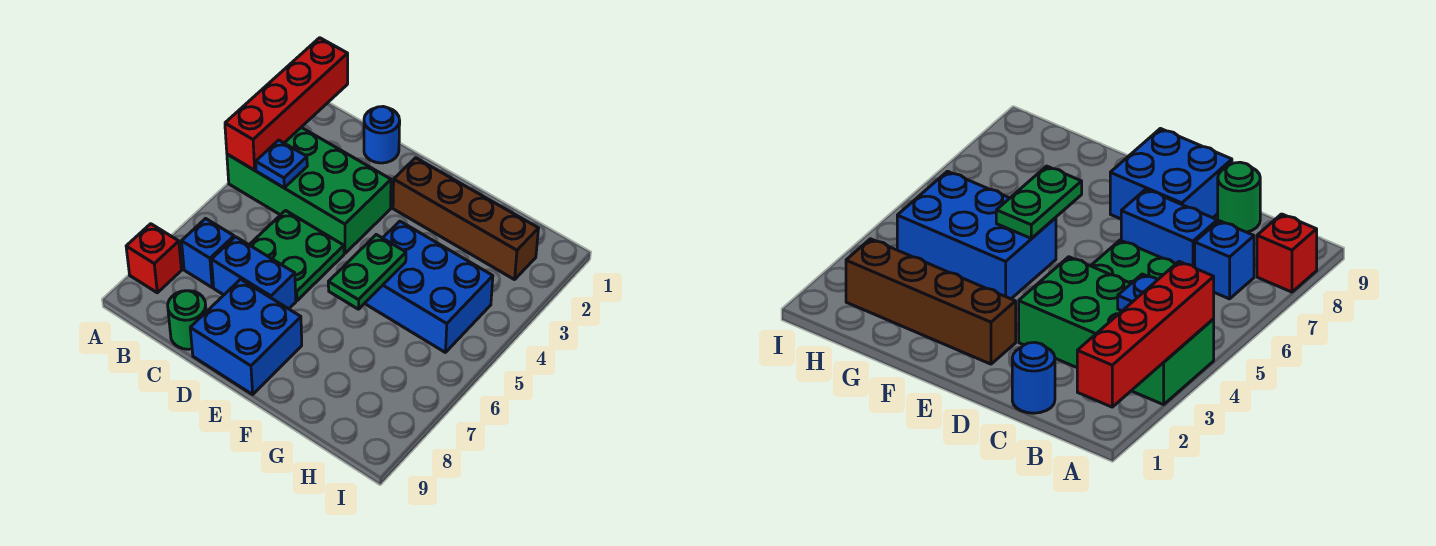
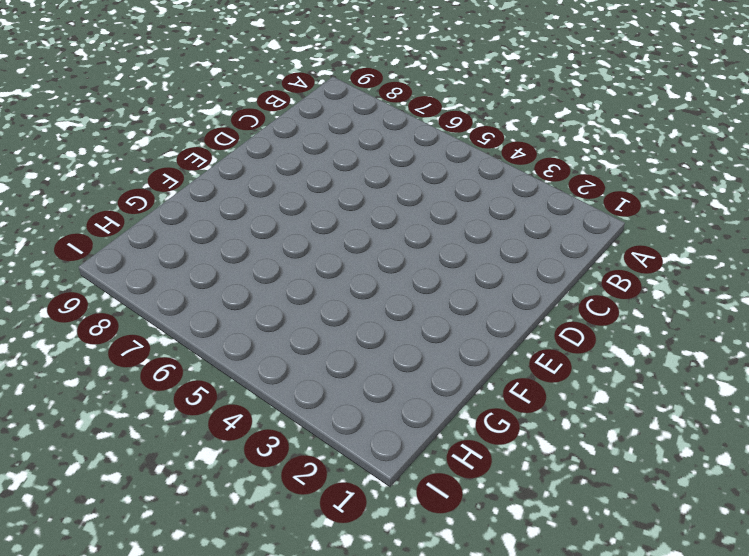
none -> green brick A3:D4 level 1
none -> red brick A8 level 1
none -> blue brick B7 level 1

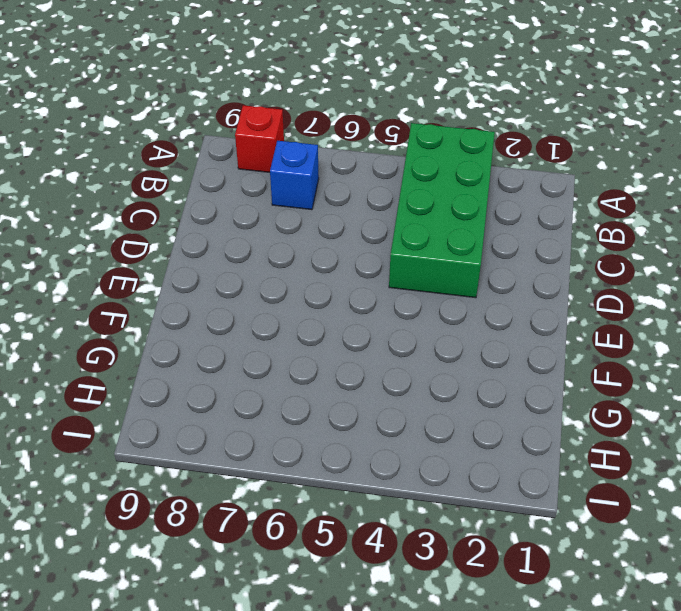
none -> blue round brick C1 level 1
none -> green plate C5:D6 level 1
none -> blue brick C7:D7 level 1

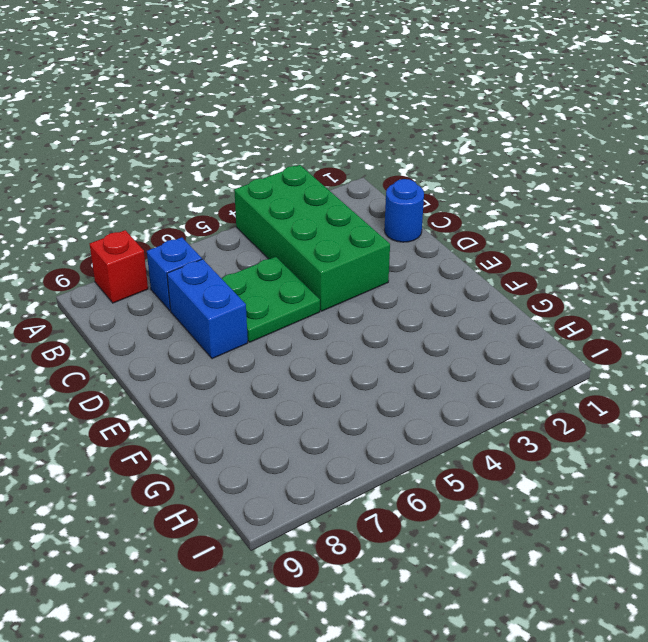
none -> green round brick C9 level 1
none -> blue brick D8:E9 level 1
none -> brown brick E2:H2 level 1

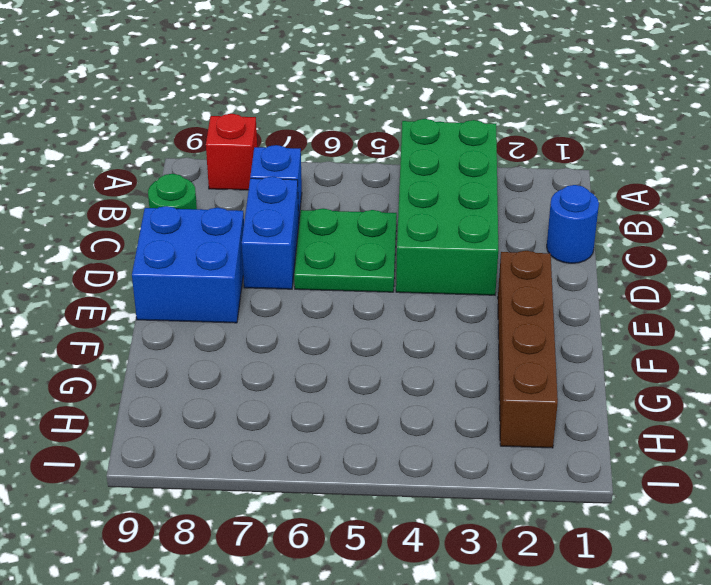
none -> blue brick F4:H5 level 1
none -> red brick A1:A4 level 2
none -> blue plate B4 level 2

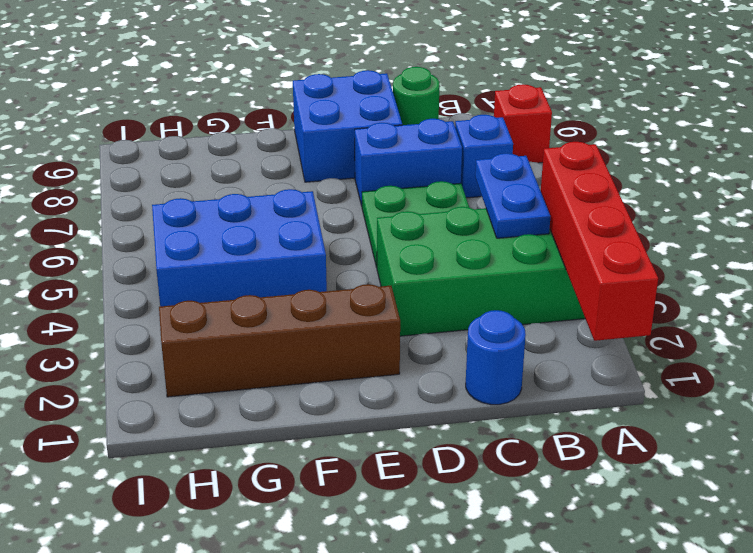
blue plate B4:B5 level 2 -> blue plate B4 level 2
none -> green plate F5:F6 level 2

